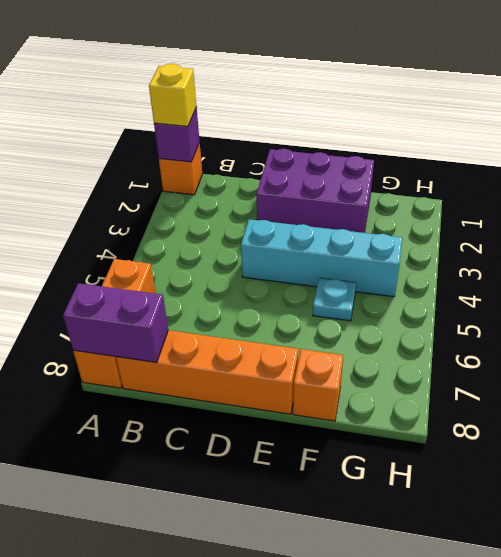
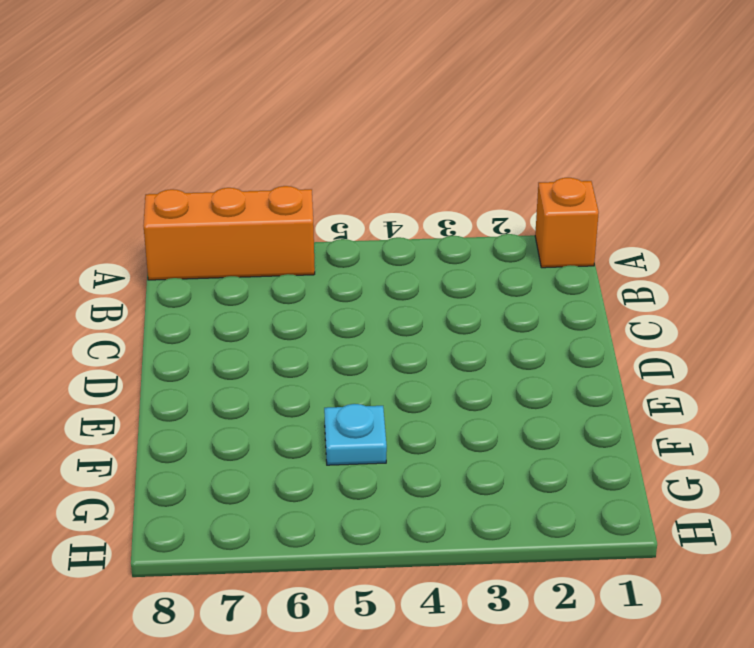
none -> orange brick B8:E8 level 1
none -> purple brick D1:F2 level 1

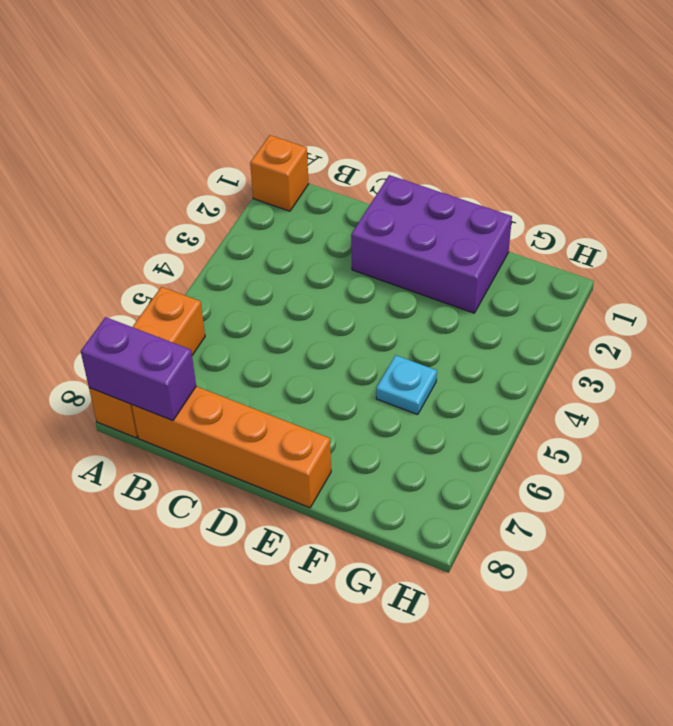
none -> cyan brick D4:G4 level 1
none -> orange brick F8 level 1

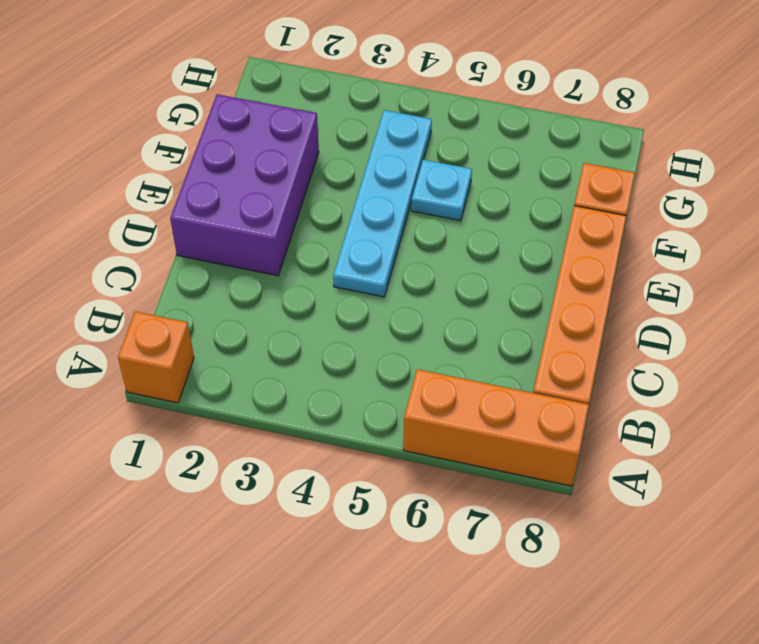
cyan plate D4:G4 level 1 -> cyan brick D4:G4 level 1
none -> purple brick A1 level 2
none -> purple brick A8:B8 level 2

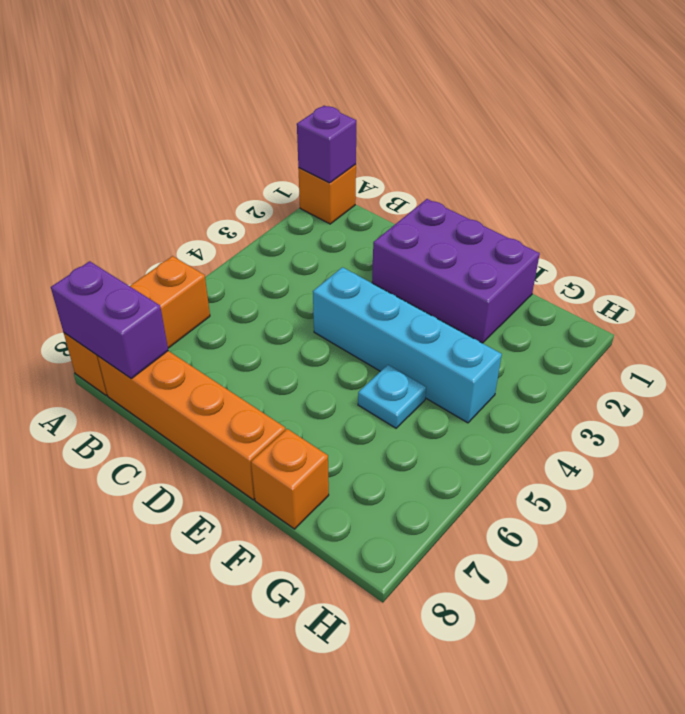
none -> yellow brick A1 level 3

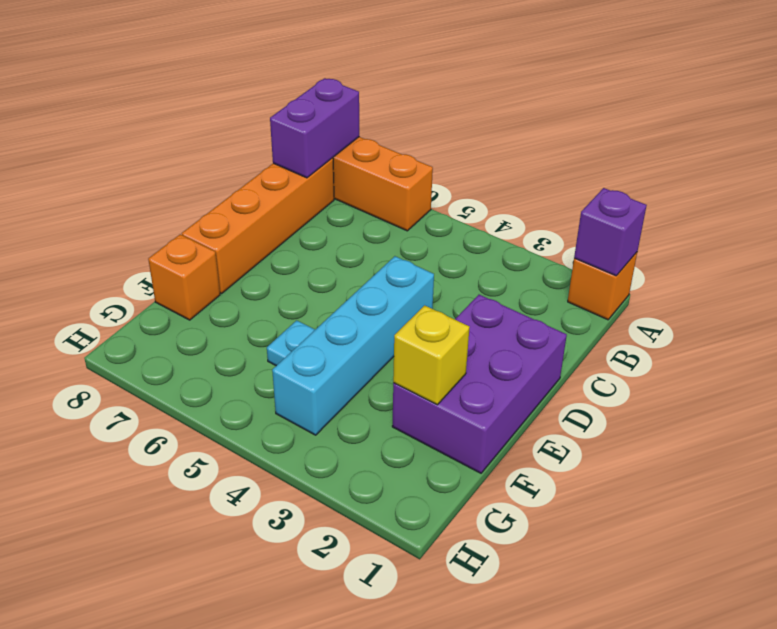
yellow brick F2 level 2 -> yellow brick A1 level 3

